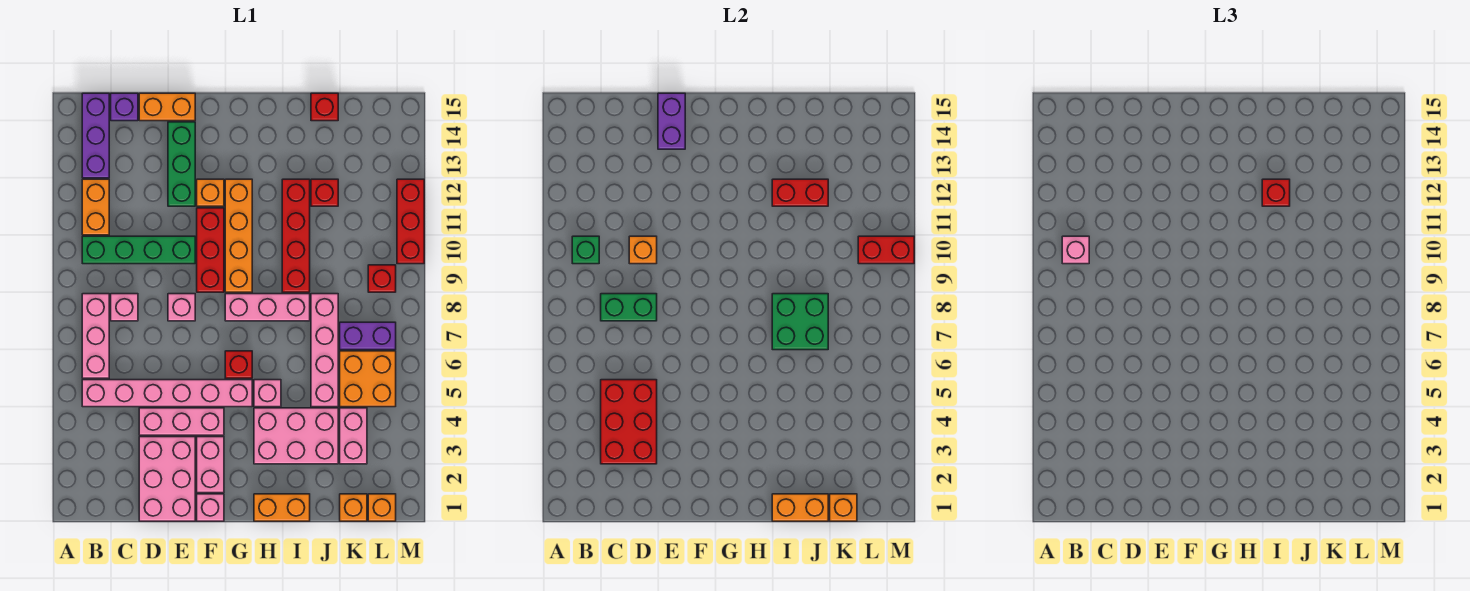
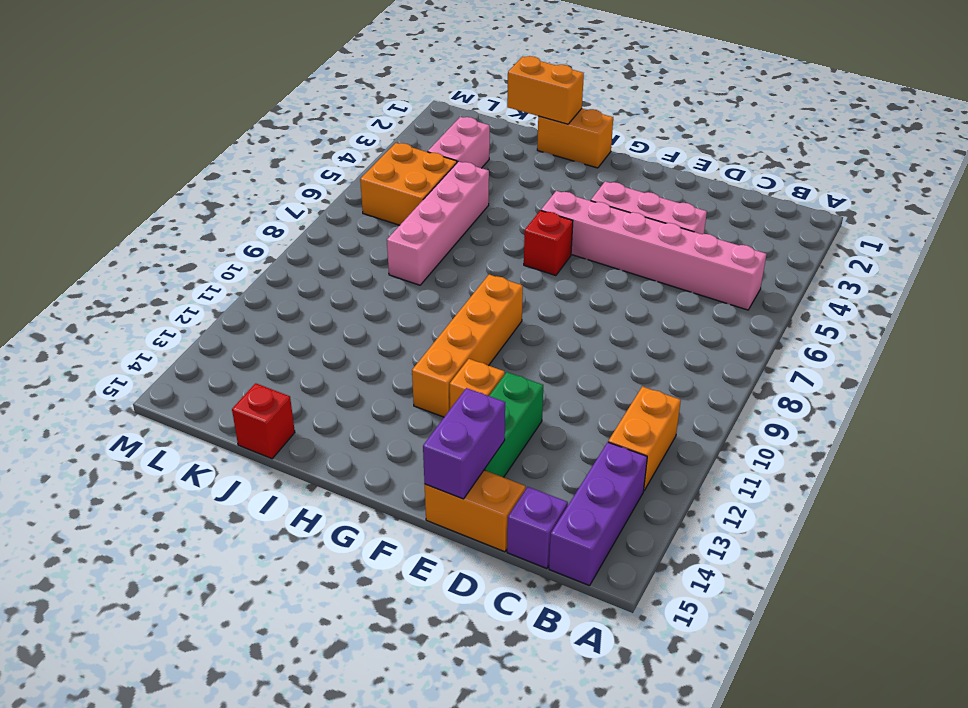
none -> pink brick B6:B8 level 1
none -> green brick B10:E10 level 1
none -> pink brick C8 level 1
none -> pink brick D1:E3 level 1

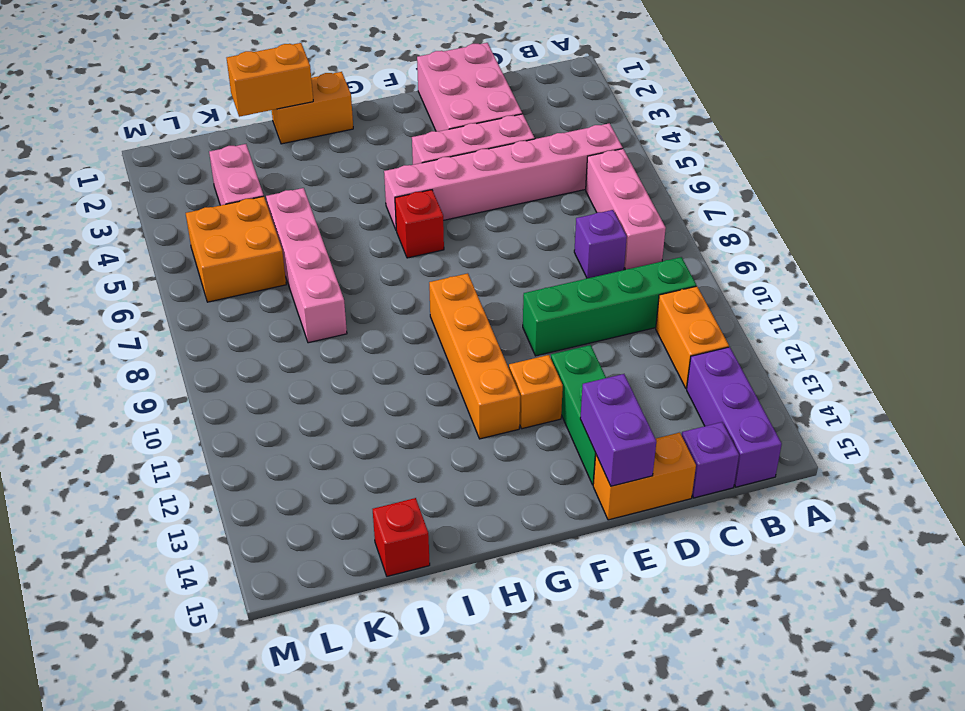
purple brick C8 level 1 -> pink brick C8 level 1
none -> pink brick E8 level 1
none -> pink brick F1 level 1
none -> pink brick F2:F3 level 1
none -> red brick F9:F11 level 1

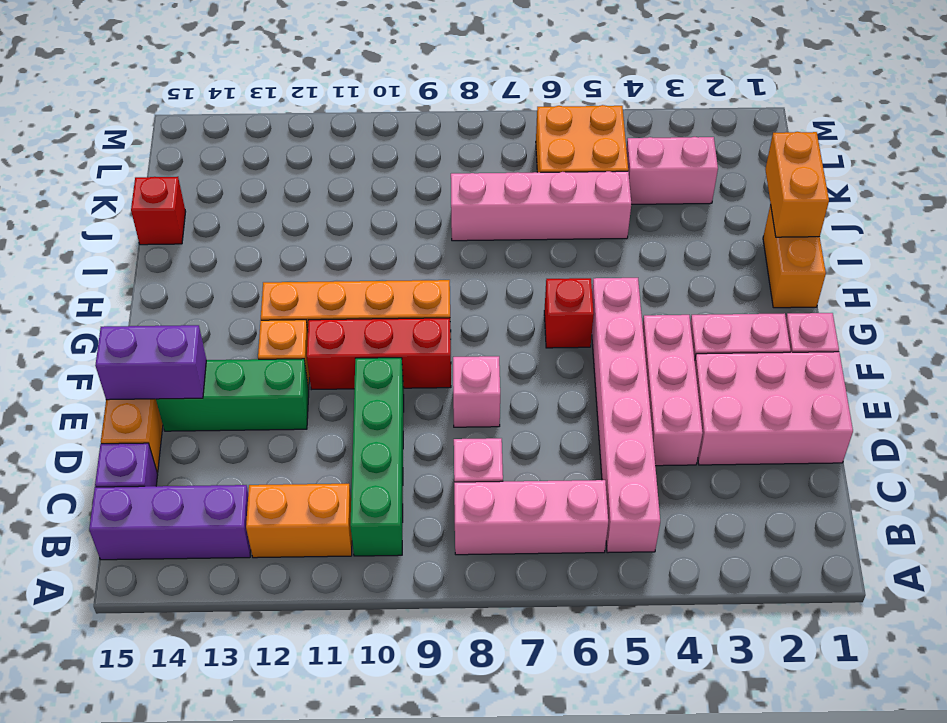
none -> pink brick G8:I8 level 1
none -> pink brick H3:J4 level 1
none -> pink brick H5 level 1
none -> red brick I9:I12 level 1

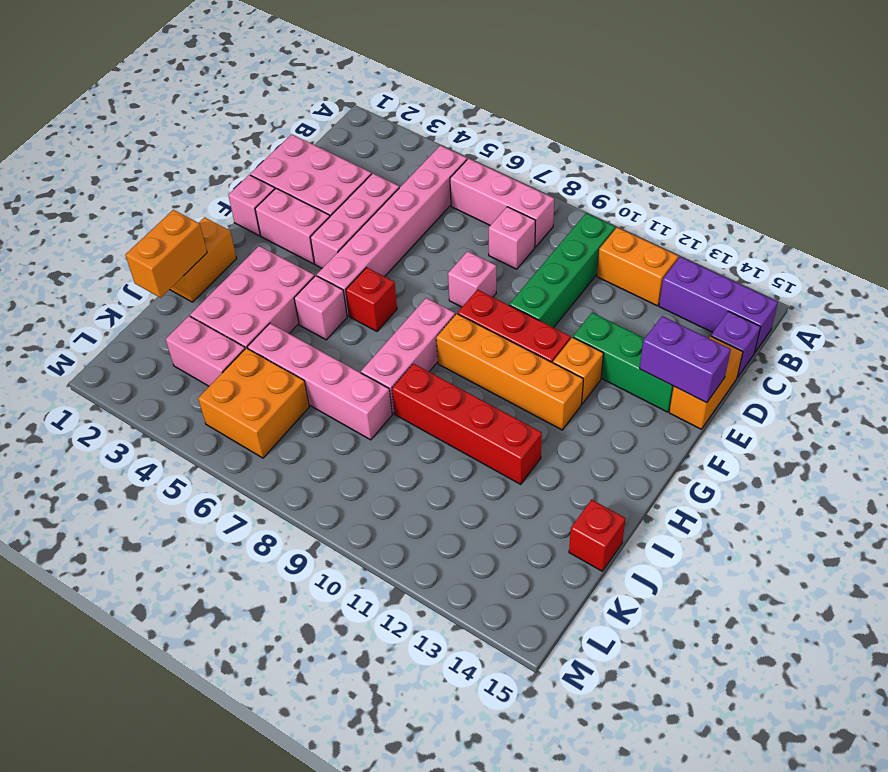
none -> red brick J12 level 1
none -> orange brick K1 level 1
none -> purple brick K7:L7 level 1
none -> orange brick L1 level 1

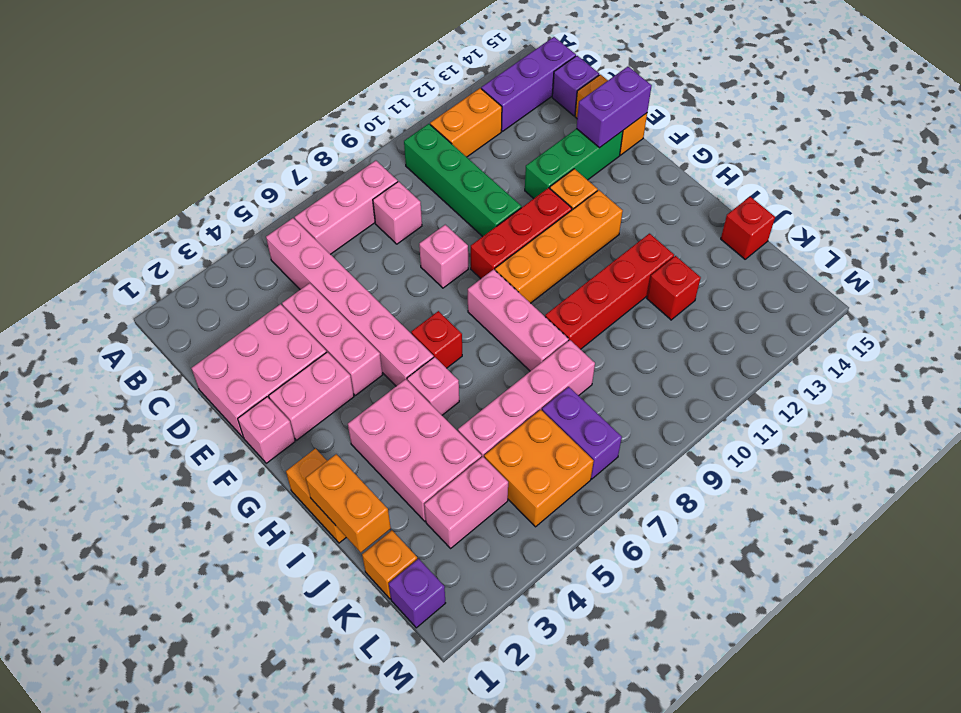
purple brick L1 level 1 -> orange brick L1 level 1
none -> red brick L9 level 1
none -> red brick M10:M12 level 1
none -> green brick B10 level 2
none -> red brick C3:D5 level 2

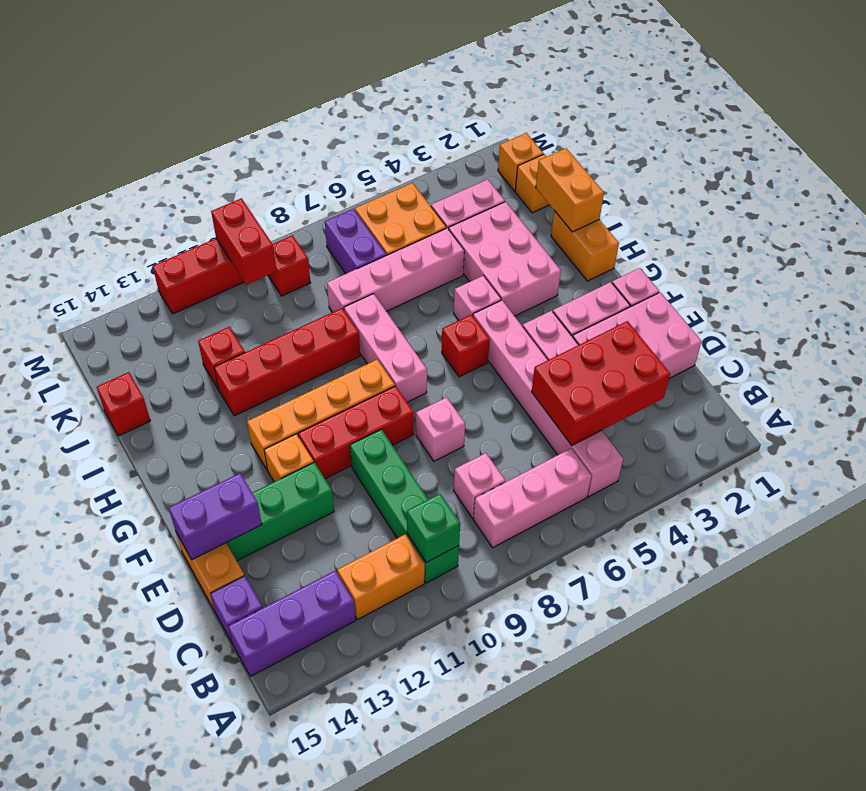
none -> green brick C8:D8 level 2
none -> orange brick D10 level 2
none -> green brick I7:J8 level 2
none -> red brick I12:J12 level 2

